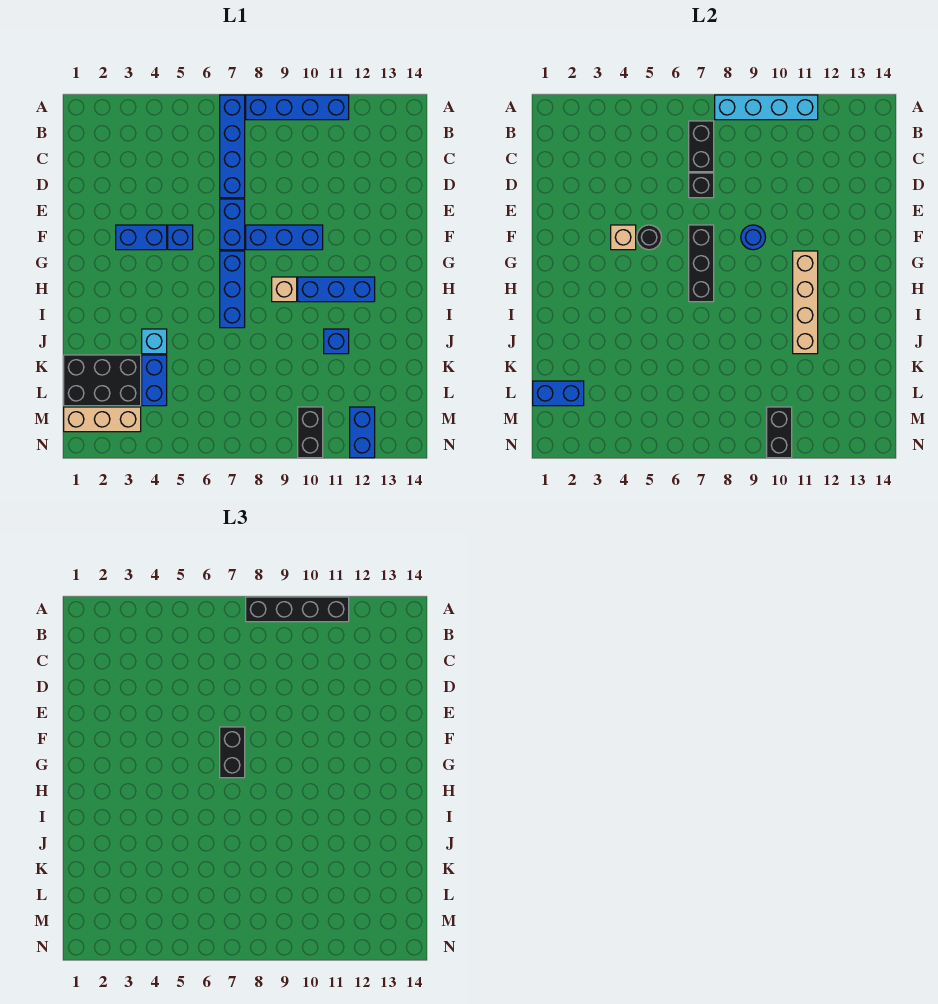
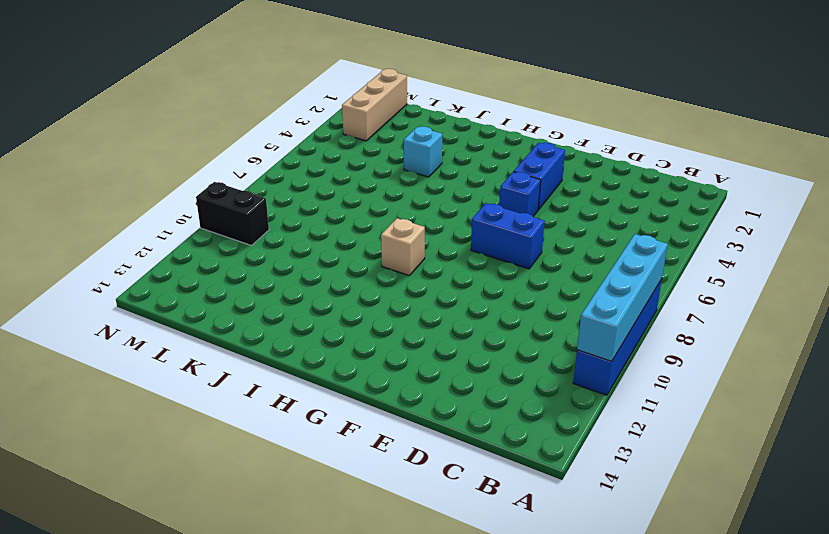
none -> blue brick A7:D7 level 1
none -> blue brick F8:F10 level 1
none -> blue brick G7:I7 level 1

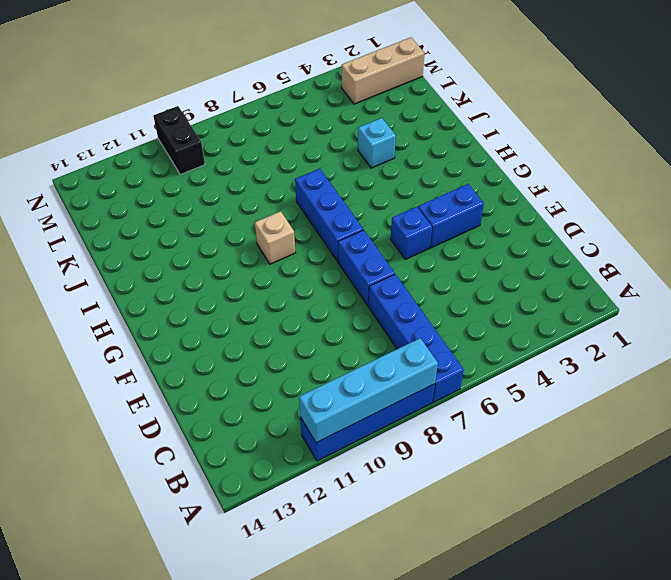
none -> blue brick F8:F10 level 1
none -> blue brick H10:H12 level 1
none -> blue brick J11 level 1

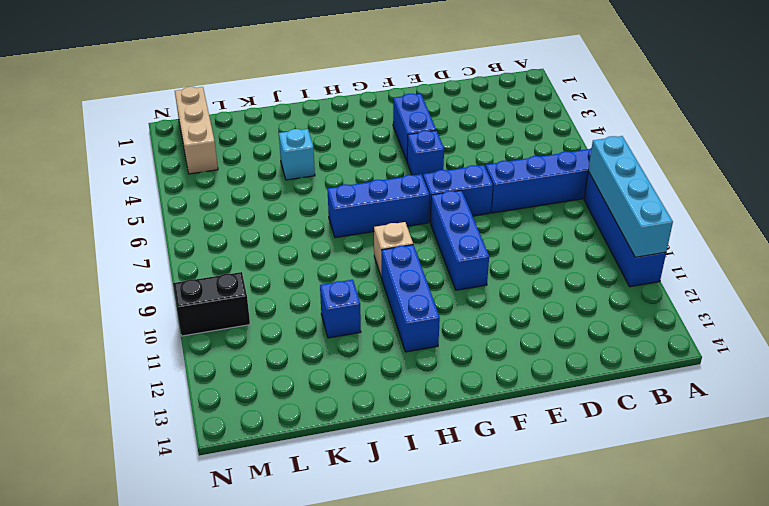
none -> black brick K1:L3 level 1
none -> blue brick K4:L4 level 1
none -> blue brick M12:N12 level 1

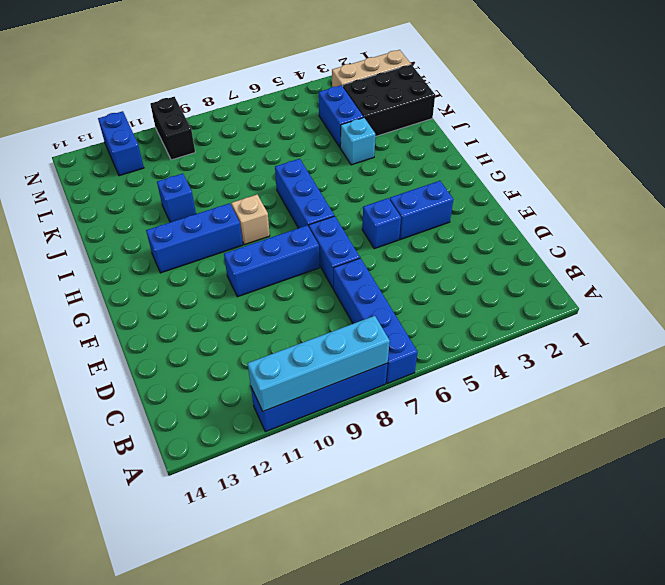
none -> black brick B7:C7 level 2
none -> black brick D7 level 2
none -> tan brick F4 level 2

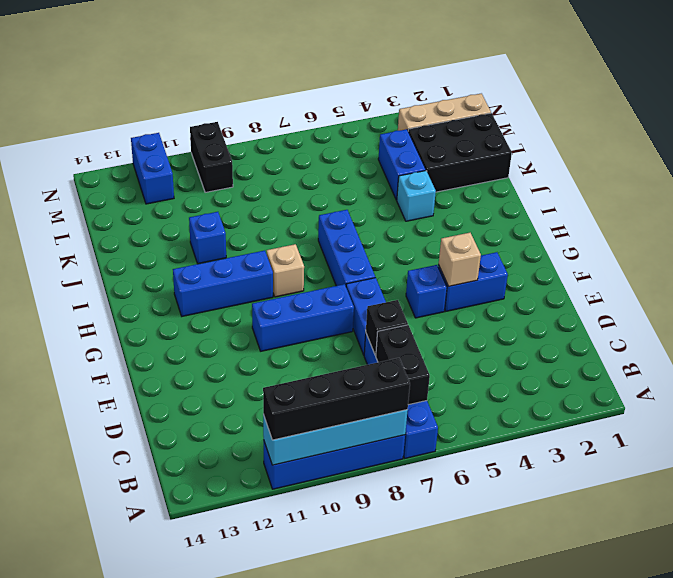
none -> black round brick F5 level 2
none -> black brick F7:H7 level 2
none -> blue round brick F9 level 2

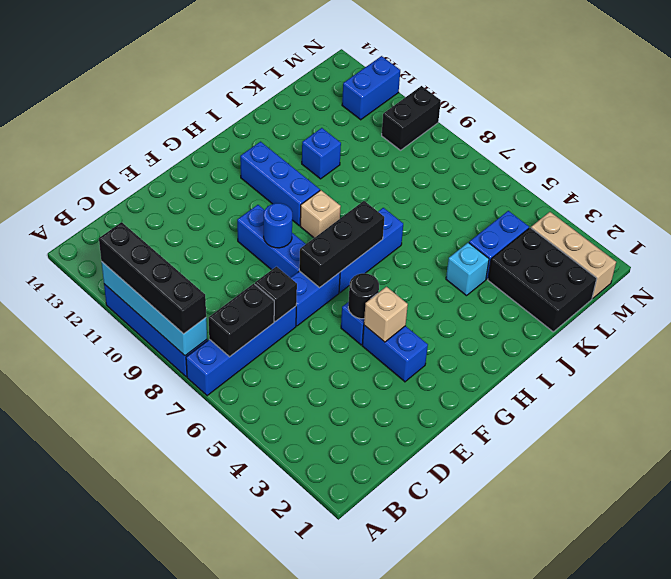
none -> tan brick G11:J11 level 2
none -> blue brick L1:L2 level 2
none -> black brick M10:N10 level 2

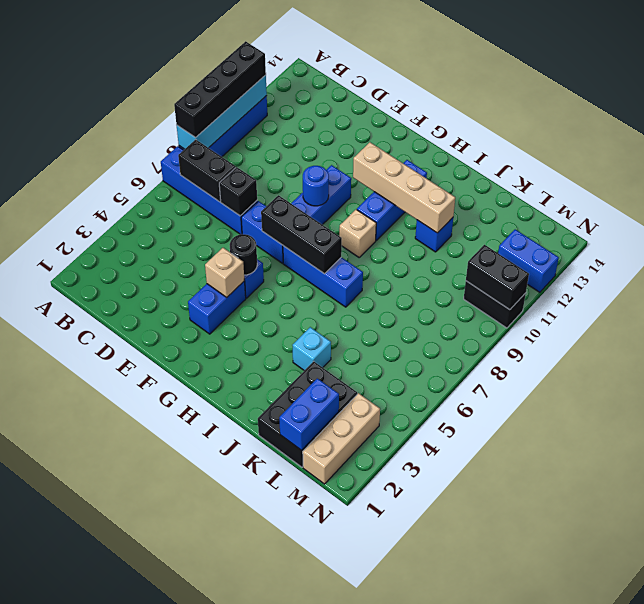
none -> blue brick K4:L4 level 1
none -> black brick F7:G7 level 3

